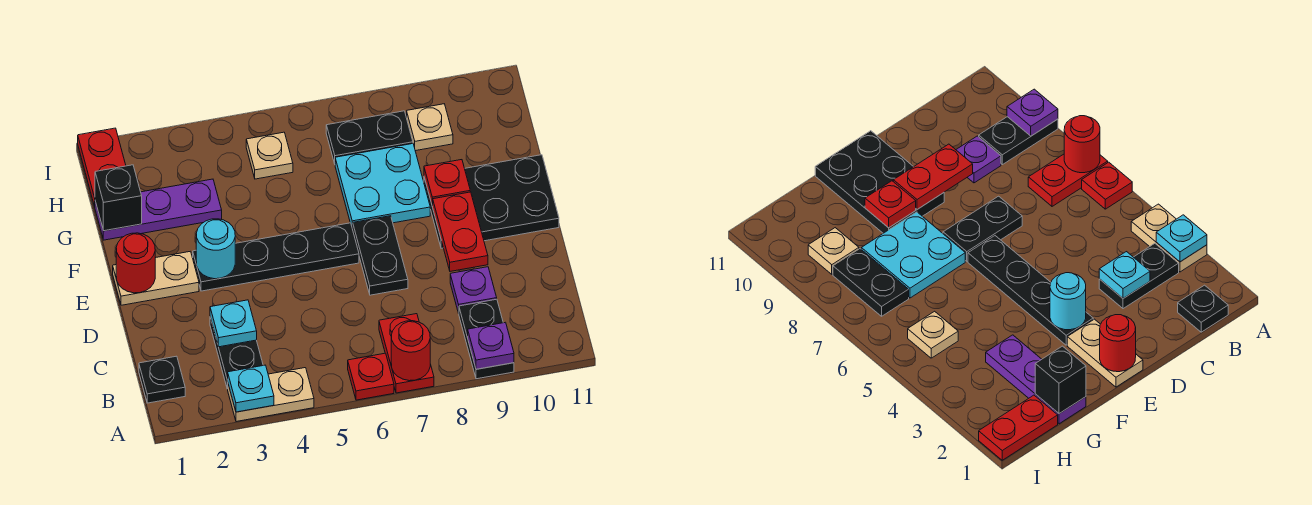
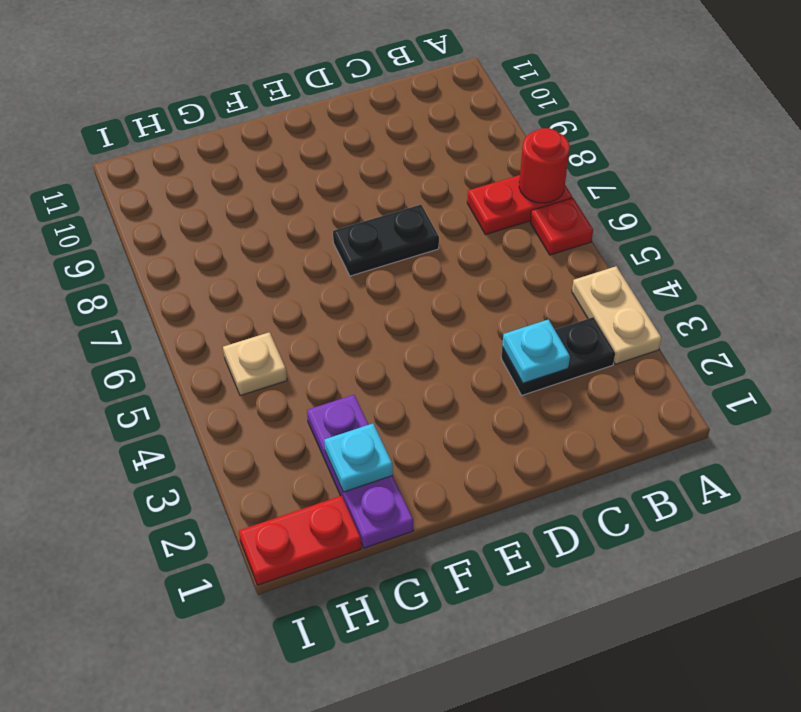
cyan plate G2 level 2 -> cyan plate A3 level 2
none -> black plate A9:B9 level 1
none -> black plate B1 level 1
none -> purple plate C9 level 1

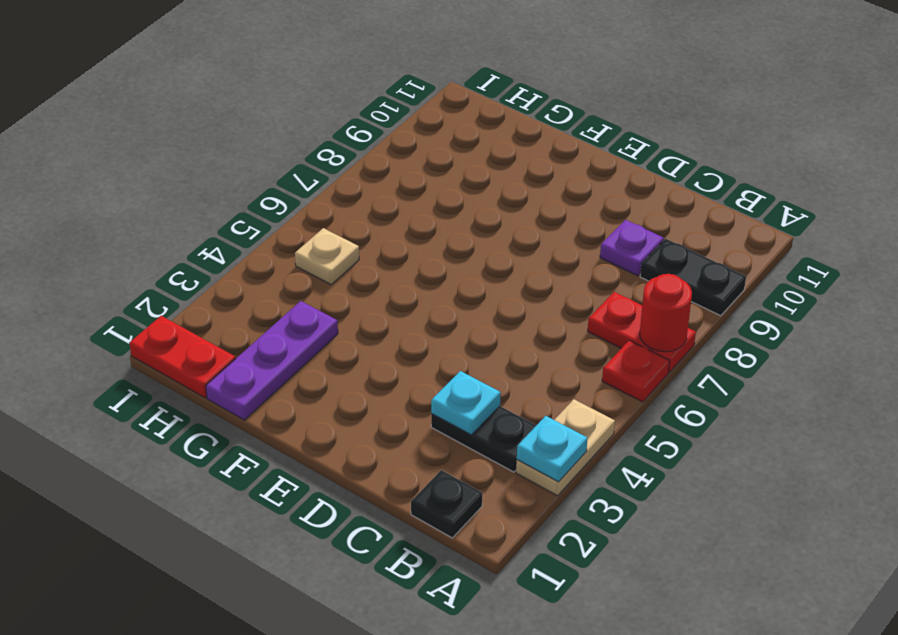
none -> black plate D7:E7 level 1
none -> tan plate E1:E2 level 1
none -> black plate E3:E6 level 1

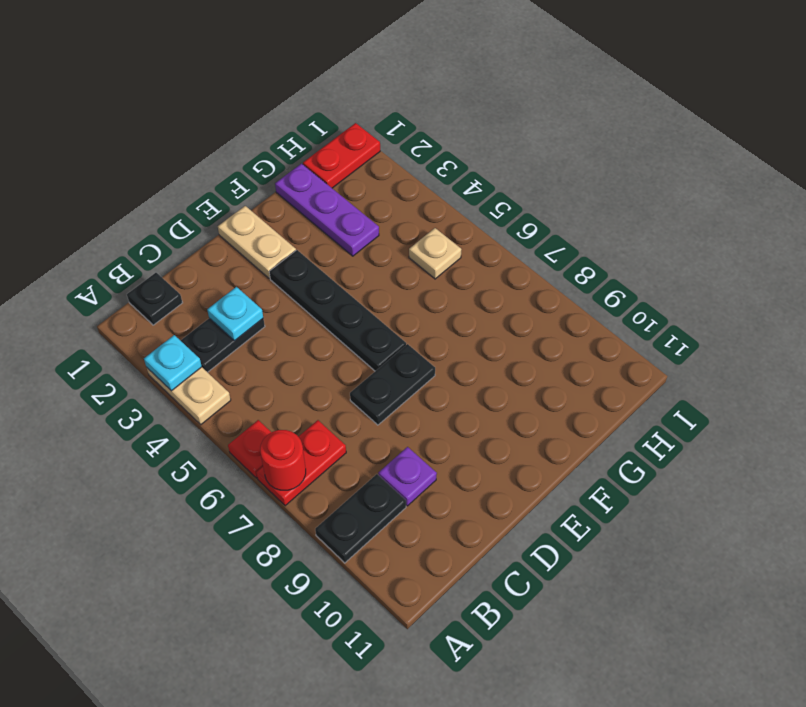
none -> black plate E9:F11 level 1
none -> cyan plate F7:G8 level 1
none -> black plate H7:H8 level 1

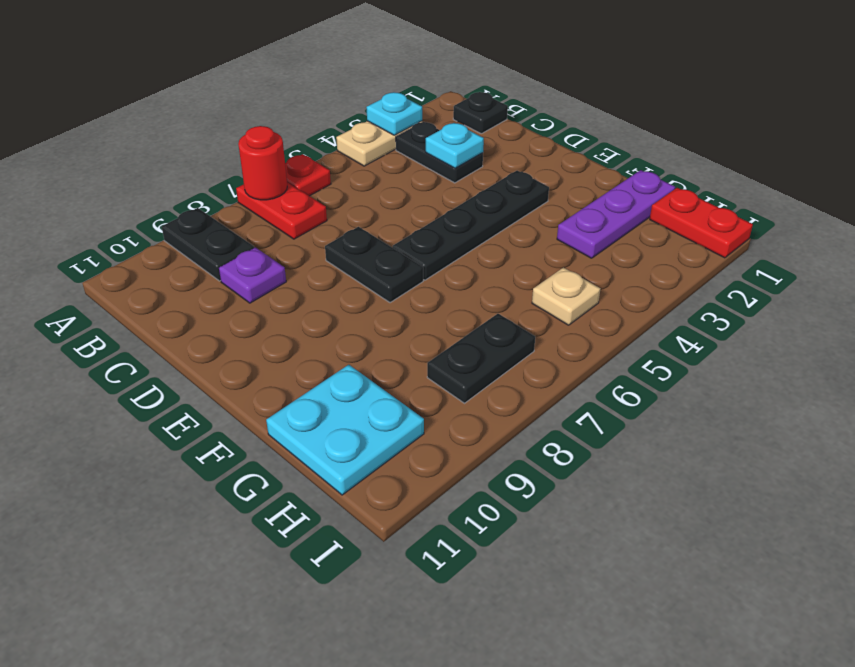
cyan plate G10:H11 level 1 -> cyan plate F7:G8 level 1
none -> tan plate E1:E2 level 1
none -> black plate E9:F11 level 1
none -> tan plate H9 level 1

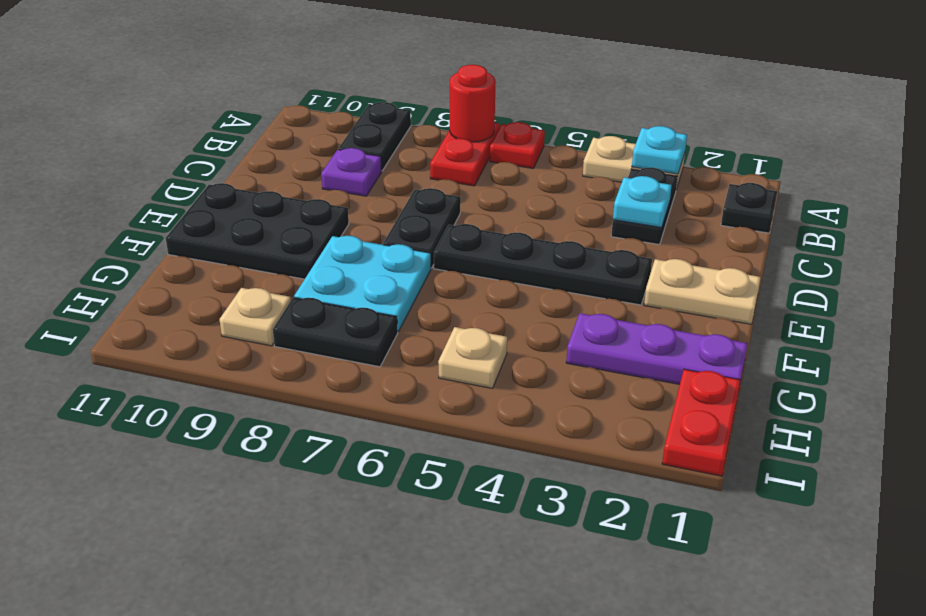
none -> purple plate A9 level 2
none -> red plate D9:E9 level 2
none -> red round brick E1 level 2

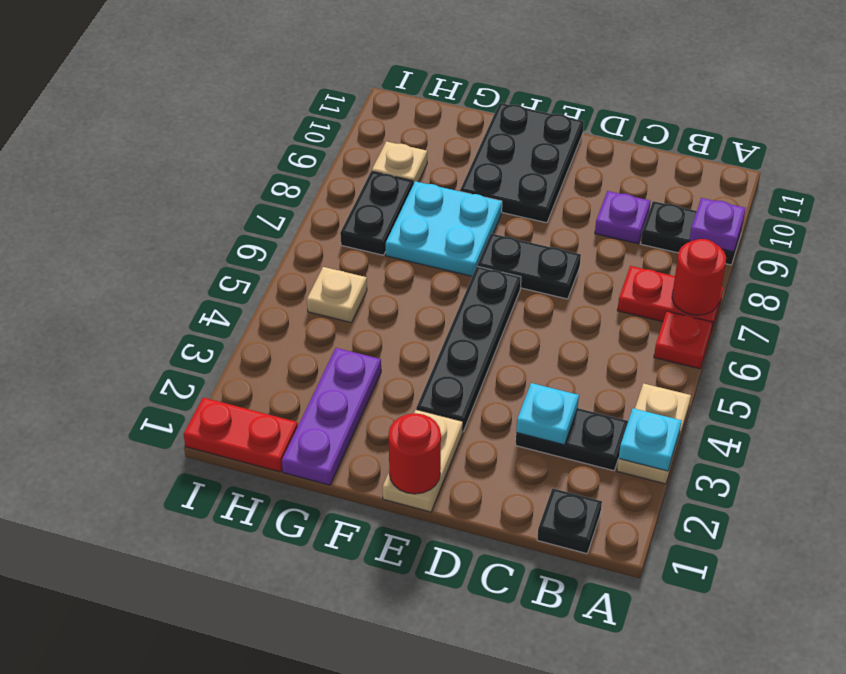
none -> red plate D9:E9 level 2
none -> cyan round brick E3 level 2
none -> red plate F9 level 2

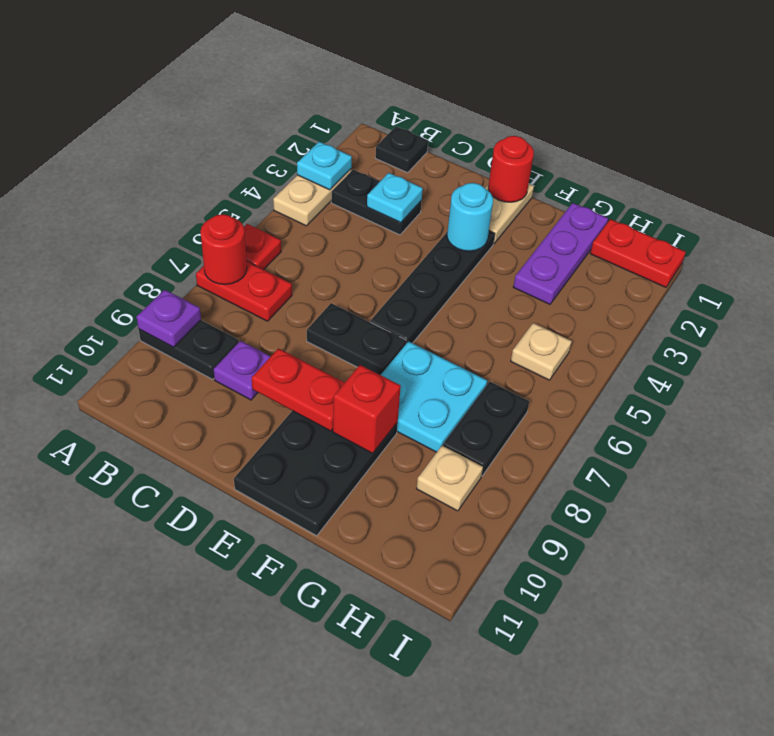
red brick F9 level 2 -> red plate F9 level 2
none -> black brick G1 level 2

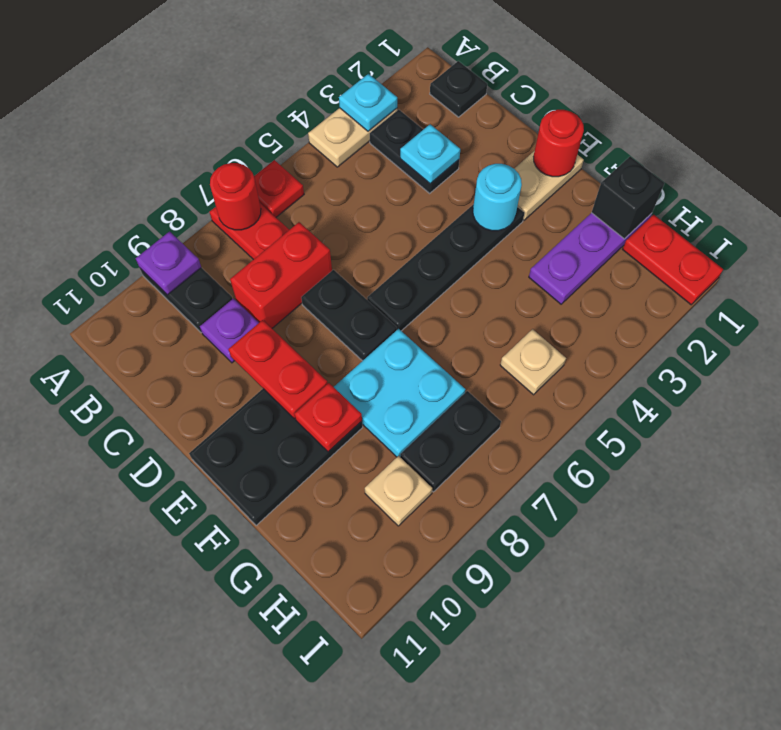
red brick C7:C8 level 1 -> none

